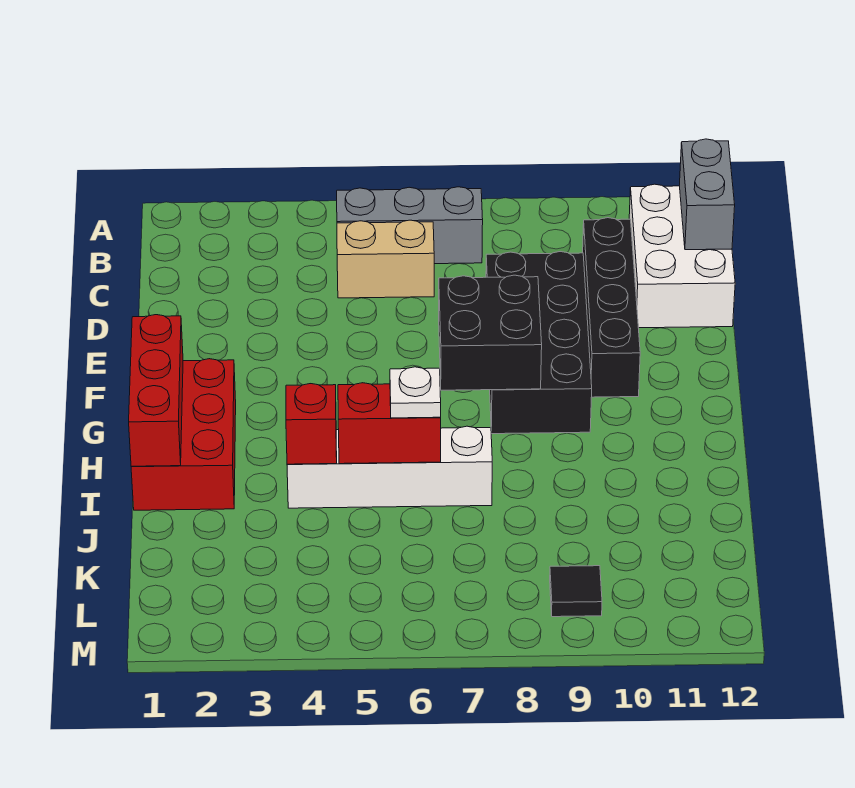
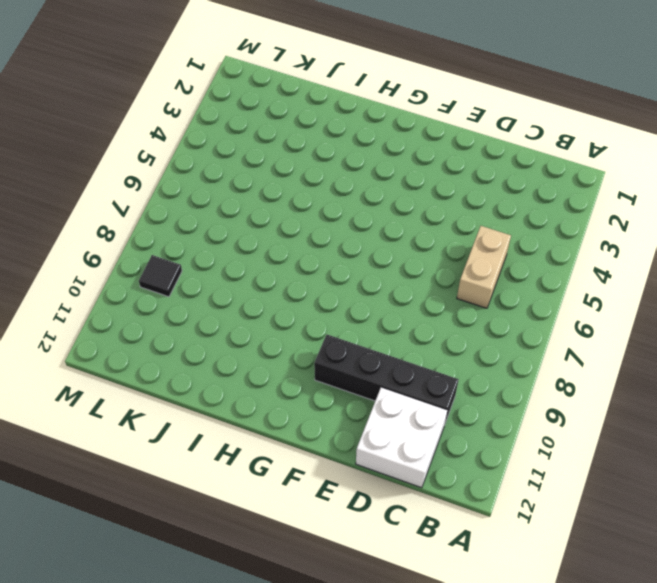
white brick C11:D12 level 1 -> white brick B11:D12 level 1
none -> grey brick B5:B7 level 1
none -> black brick D8:G9 level 1
none -> red brick G1:I2 level 1

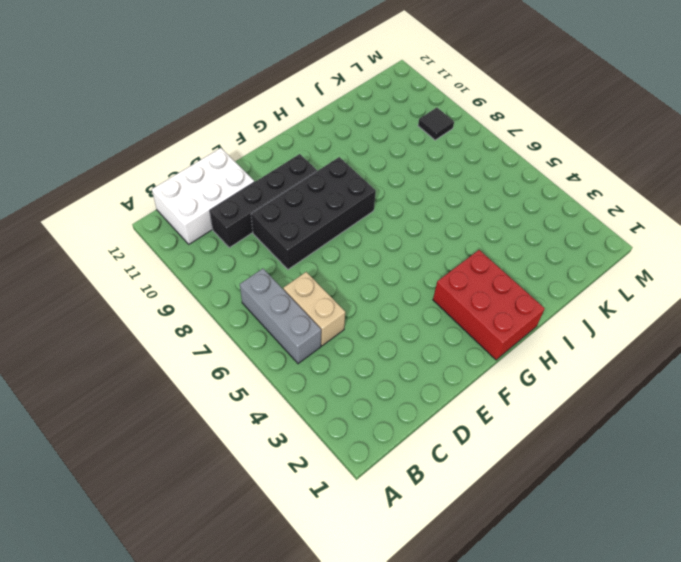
red brick G1:H3 level 1 -> red brick G1:I2 level 1
none -> white brick I4:I7 level 1
none -> grey brick B12:C12 level 2
none -> black brick F7:G8 level 2

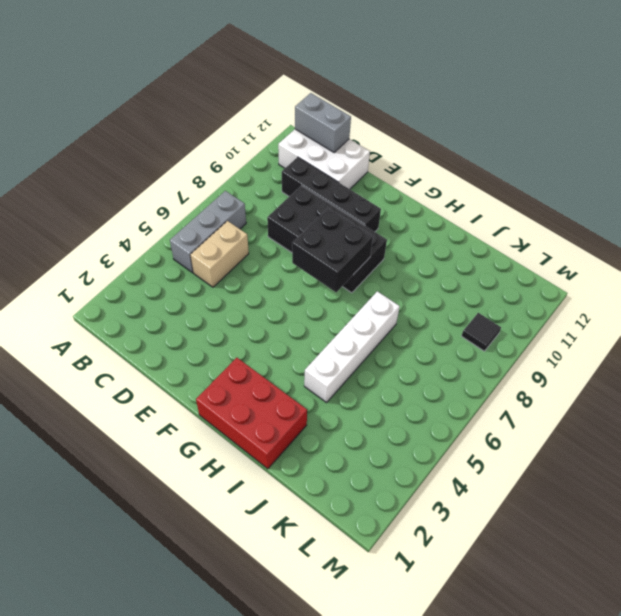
none -> red brick G1:I1 level 2
none -> red brick I4 level 2
none -> red brick I5:I6 level 2

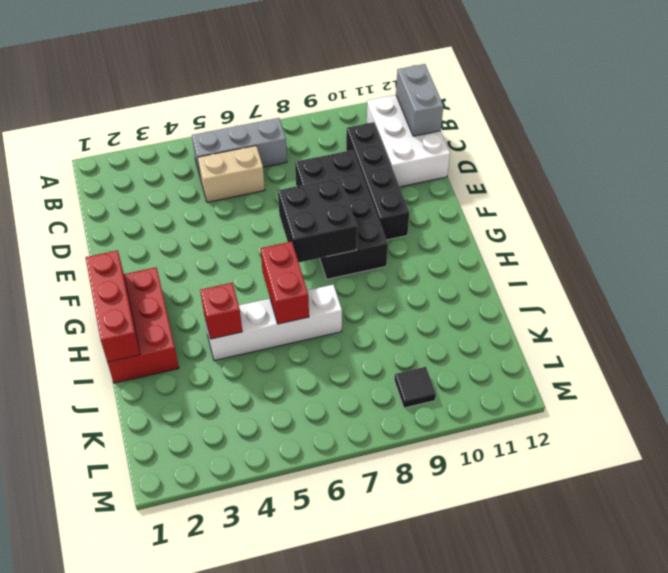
red brick H6:I6 level 2 -> red brick I5:I6 level 2
none -> white plate I6 level 3

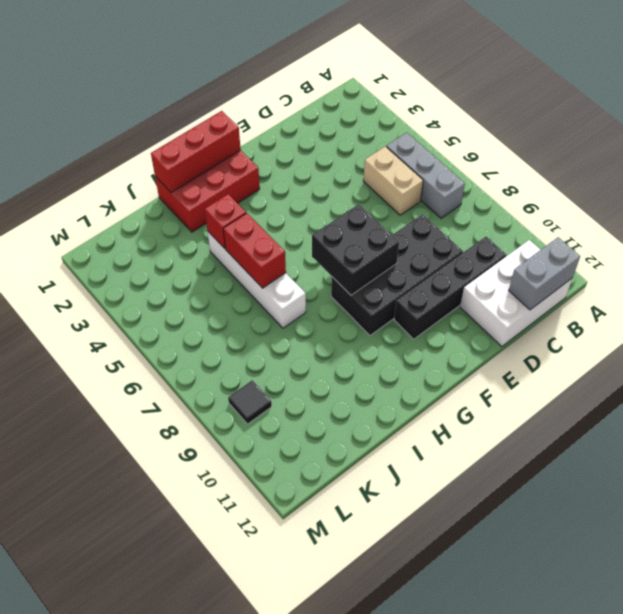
none -> white plate I6 level 3

